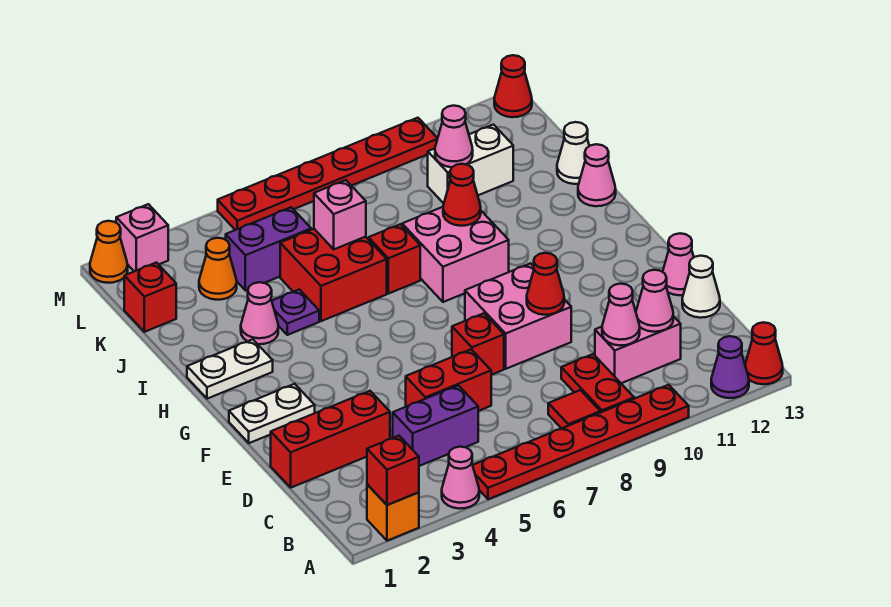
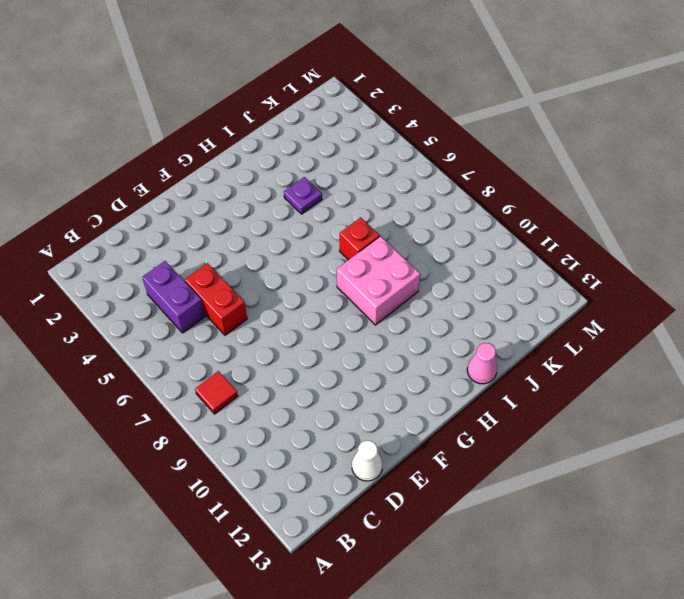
none -> orange brick A2 level 1
none -> pink cone A4 level 1
none -> red plate A5:A10 level 1
none -> purple cone A12 level 1

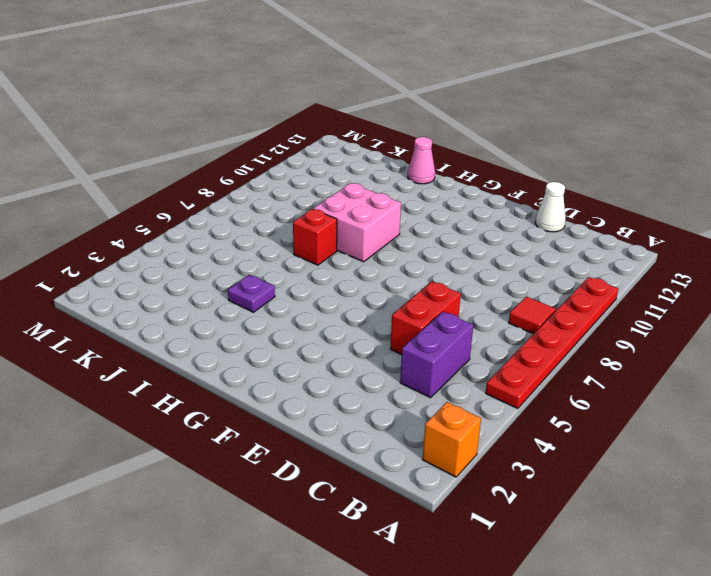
none -> pink cone A4 level 1
none -> purple cone A12 level 1
none -> red cone A13 level 1
none -> red plate B9:C9 level 1

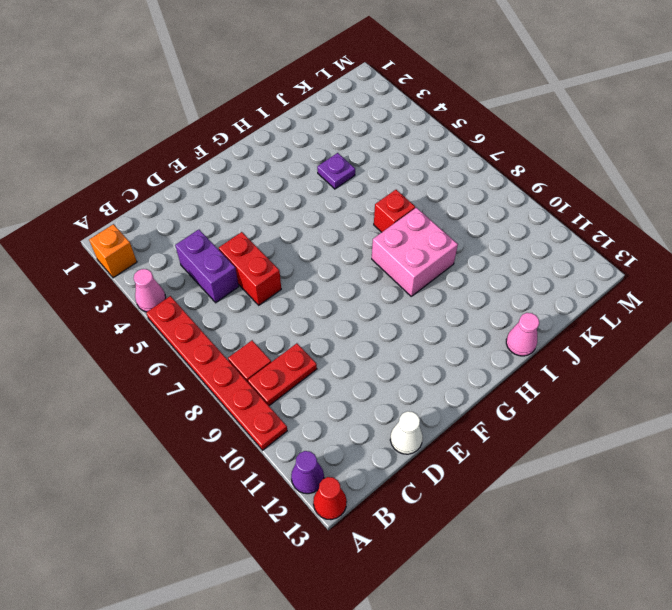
none -> pink brick C10:C11 level 1
none -> red brick D1:D3 level 1
none -> red brick E7 level 1
none -> pink brick E8:F9 level 1

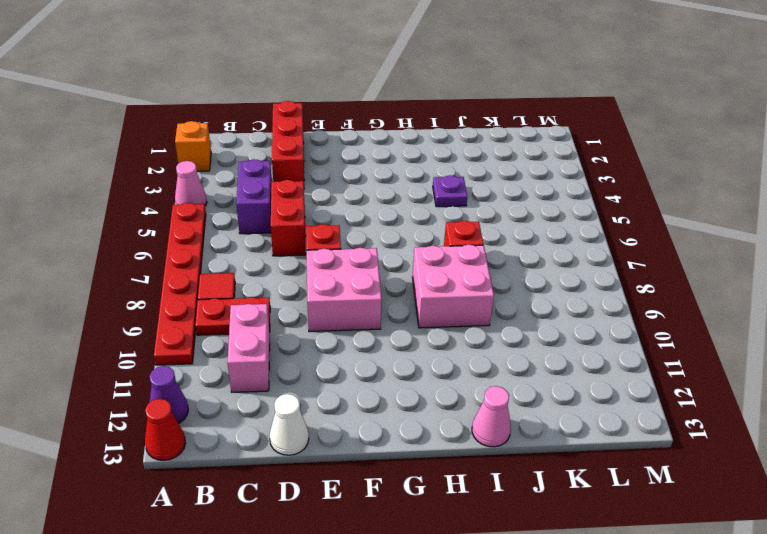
none -> pink cone E13 level 1
none -> white plate F1:F2 level 1
none -> white plate H1:H2 level 1
none -> pink cone I3 level 1

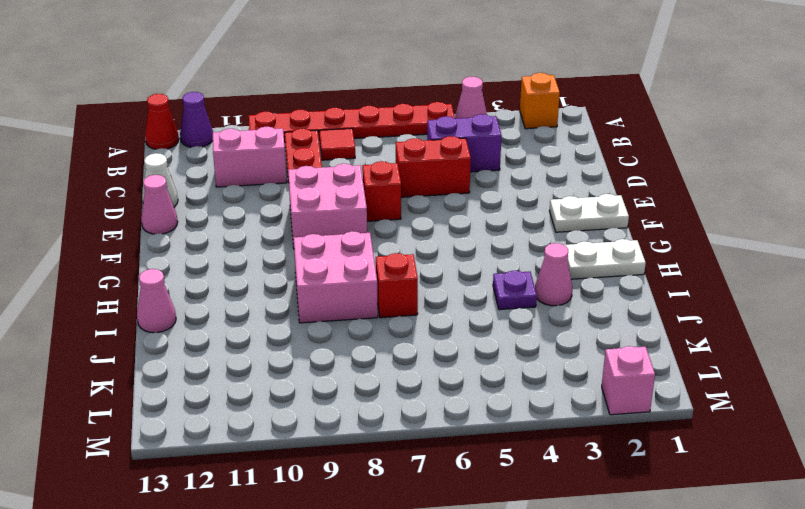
none -> red brick D1:D3 level 1
none -> red brick I5:J6 level 1
none -> white cone J13 level 1
none -> red brick K1 level 1

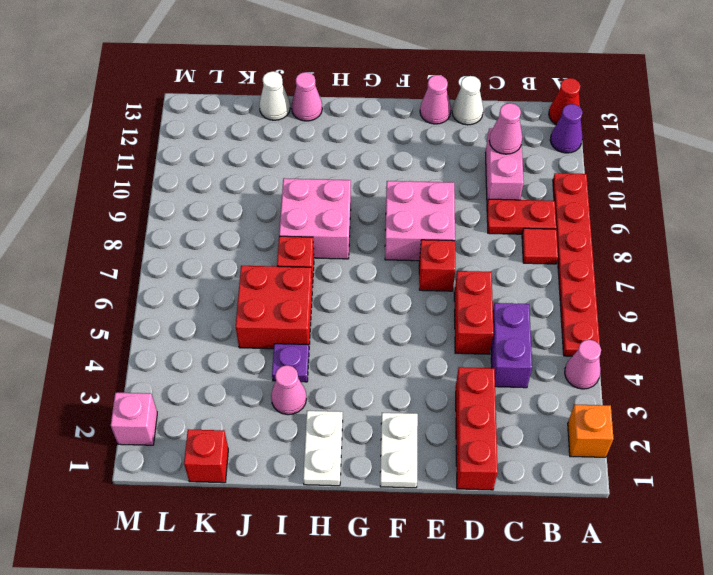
none -> orange cone K3 level 1
none -> purple brick K4:K5 level 1
none -> white brick K10:K11 level 1
none -> orange cone M1 level 1

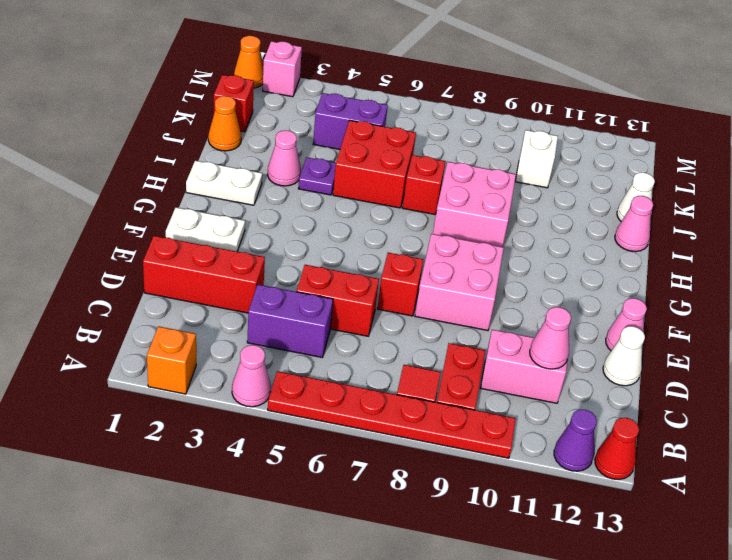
orange cone J1 level 1 -> orange cone K3 level 1
white brick K10 level 1 -> white brick K10:K11 level 1
none -> red plate M5:M10 level 1
none -> red cone M13 level 1
none -> red brick A2 level 2
none -> pink cone C10 level 2

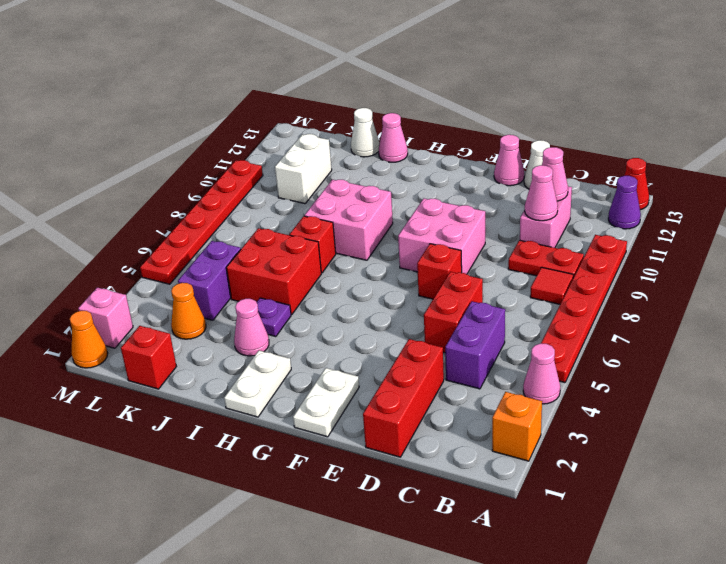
none -> red cone M13 level 1
none -> red brick A2 level 2
none -> red cone E9 level 2
none -> red cone I9 level 2

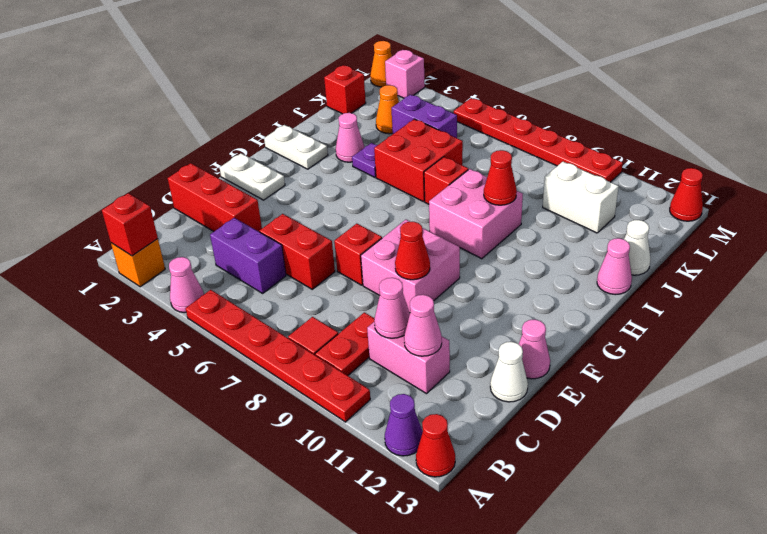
none -> pink brick J6 level 2
none -> pink cone K10 level 2

